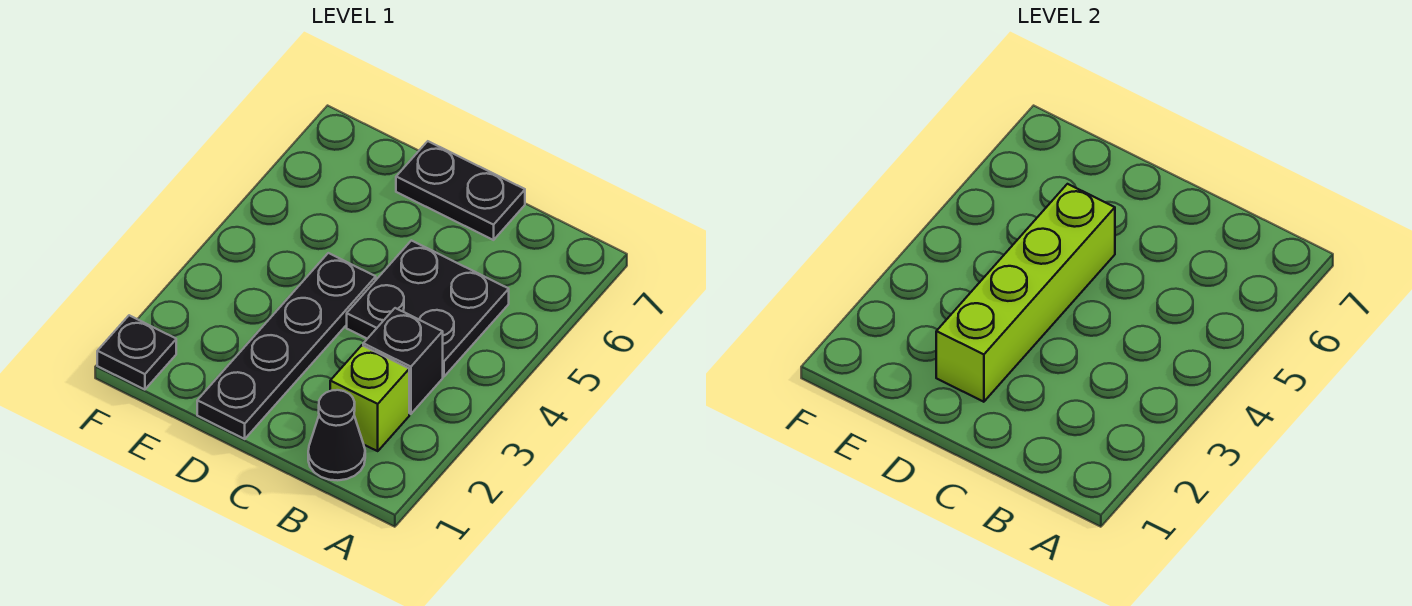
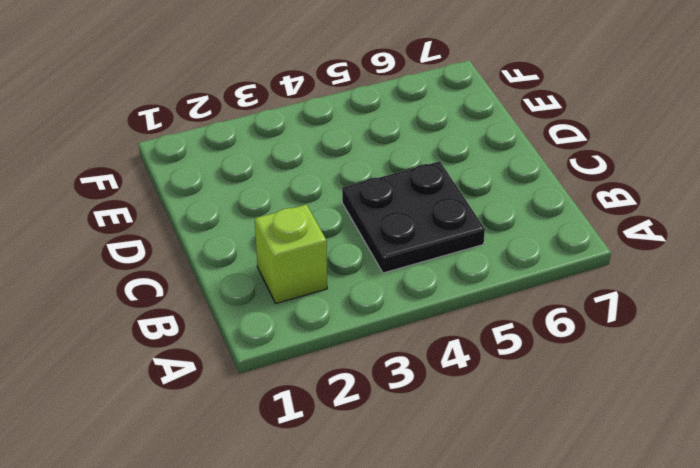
none -> black cone B1 level 1
none -> black brick B3 level 1

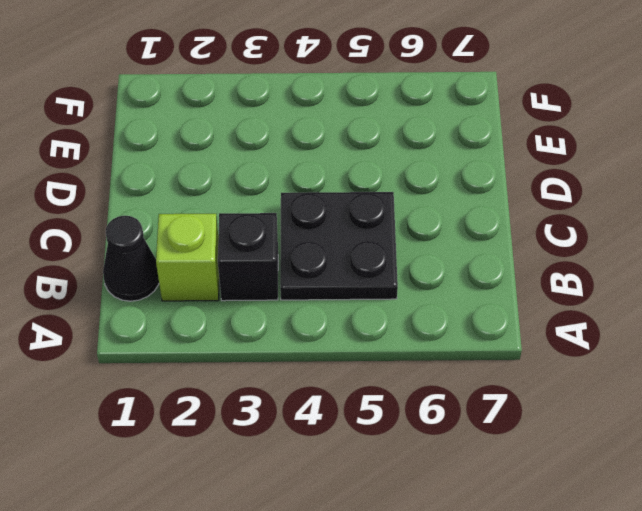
none -> black plate C7:D7 level 1
none -> black plate D1:D4 level 1

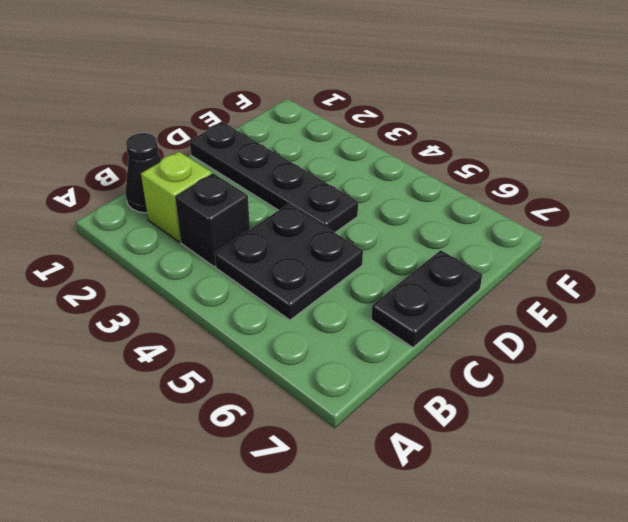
none -> black plate F1 level 1
none -> lime brick D2:D5 level 2

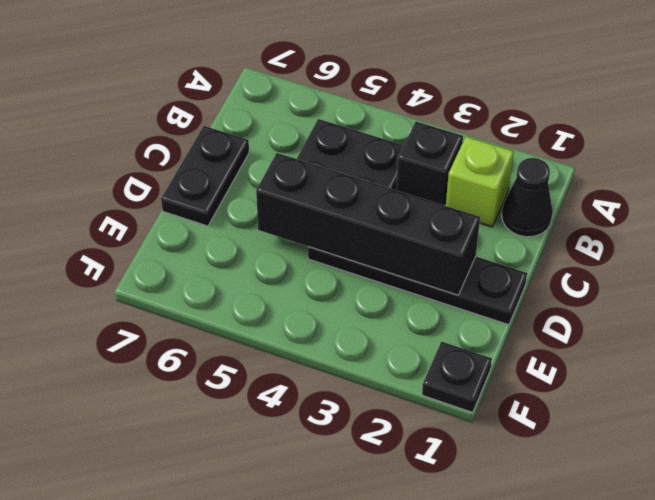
black brick D2:D5 level 2 -> lime brick D2:D5 level 2

